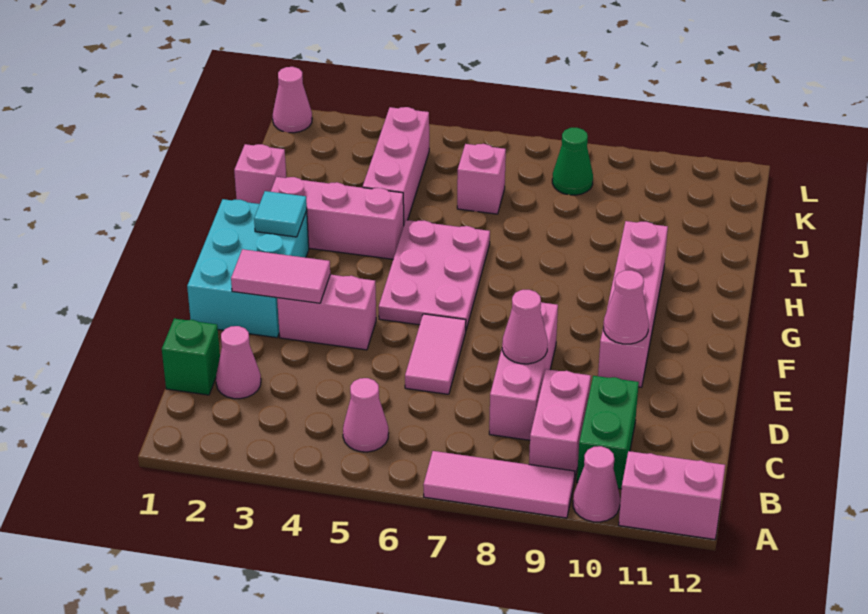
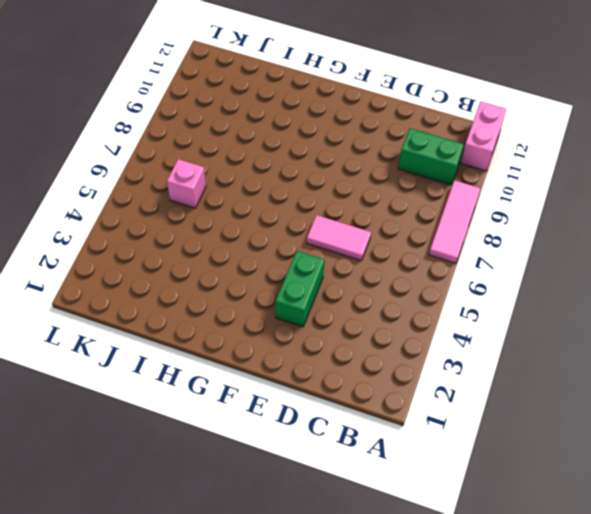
green brick E3:E4 level 1 -> pink brick E3:E4 level 1
none -> pink cone A10 level 1
none -> pink cone B5 level 1
none -> pink brick B9:C9 level 1

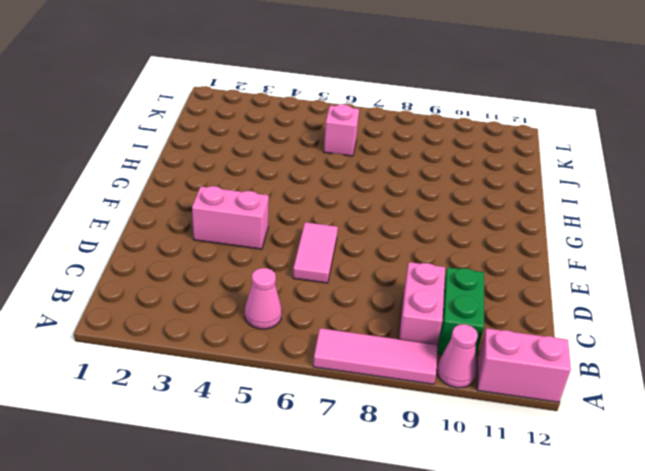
none -> green brick C1 level 1
none -> pink cone C2 level 1
none -> pink brick C8:E8 level 1

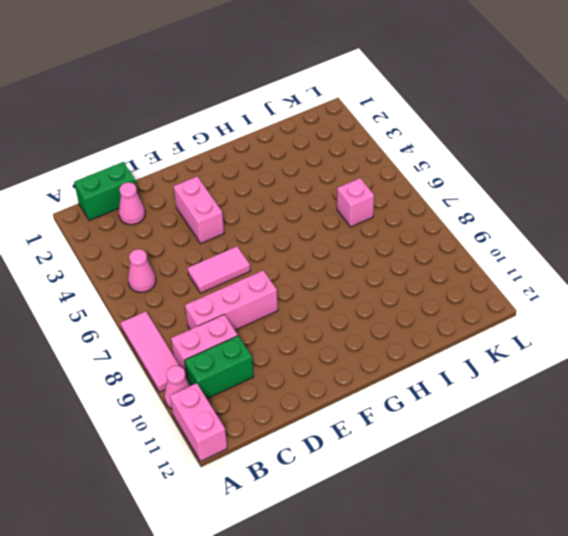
green brick B1:C1 level 1 -> green brick C1 level 1
none -> cyan brick E1:G2 level 1
none -> pink brick E10:H10 level 1
none -> pink plate F5:H6 level 1

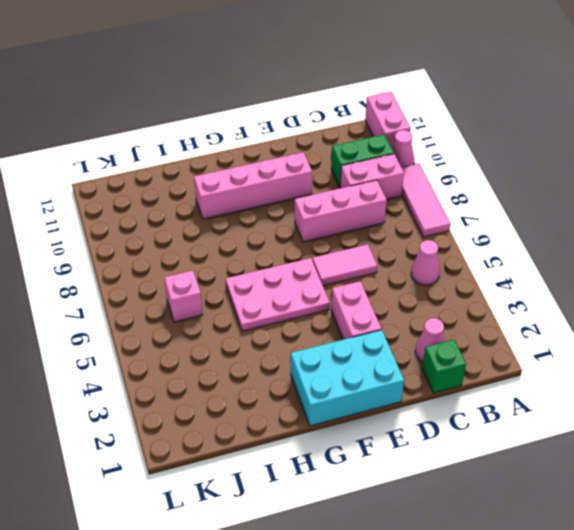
none -> pink brick H2:H4 level 1
none -> pink brick I1 level 1
none -> pink brick I4:K4 level 1

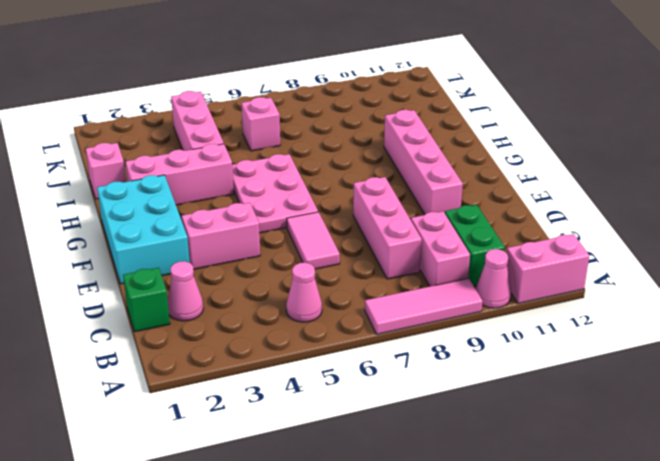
none -> green cone K8 level 1
none -> pink cone L1 level 1
none -> pink cone D8 level 2

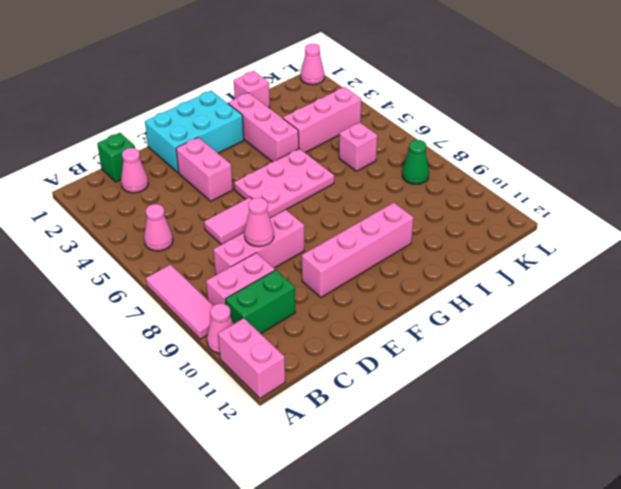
none -> pink tile E2:E3 level 2
none -> pink cone E10 level 2
none -> cyan tile G2 level 2

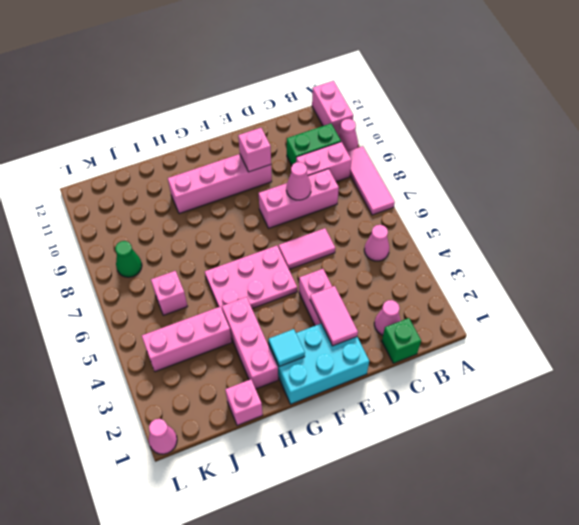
pink brick E10 level 2 -> pink cone E10 level 2

